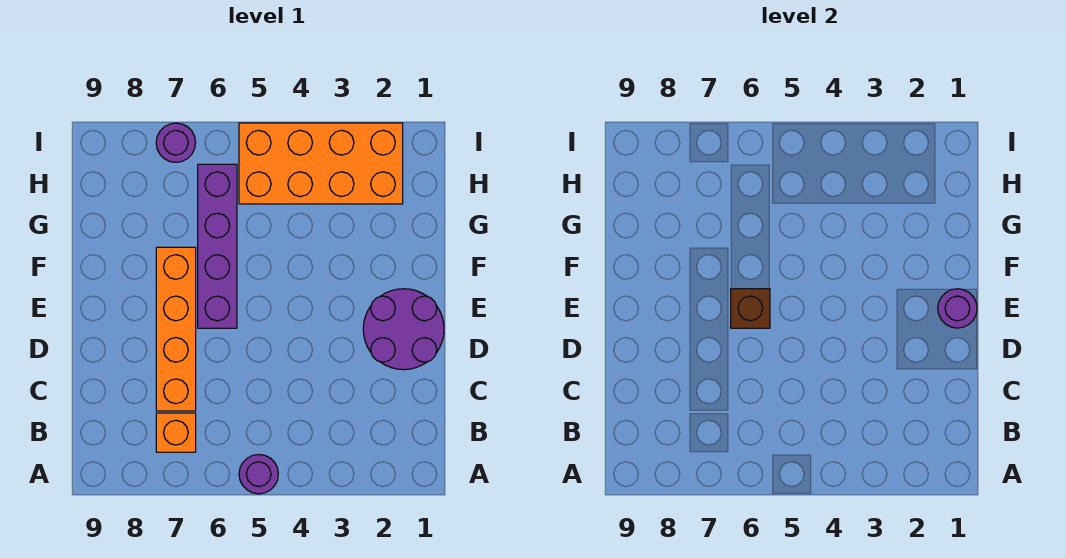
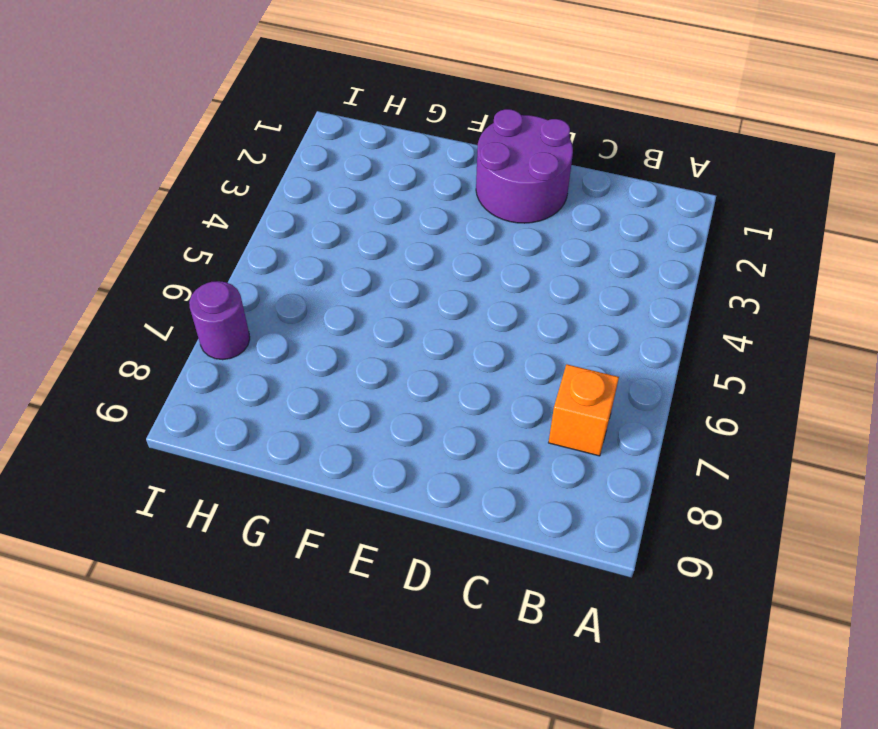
none -> purple round brick A5 level 1
none -> orange brick C7:F7 level 1

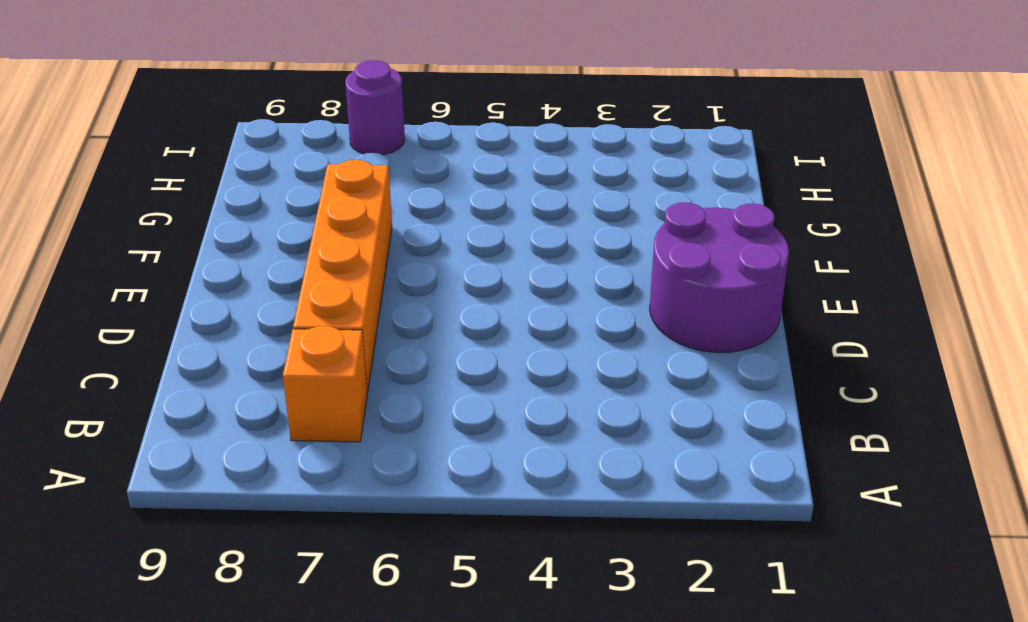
none -> purple round brick A5 level 1
none -> purple brick E6:H6 level 1

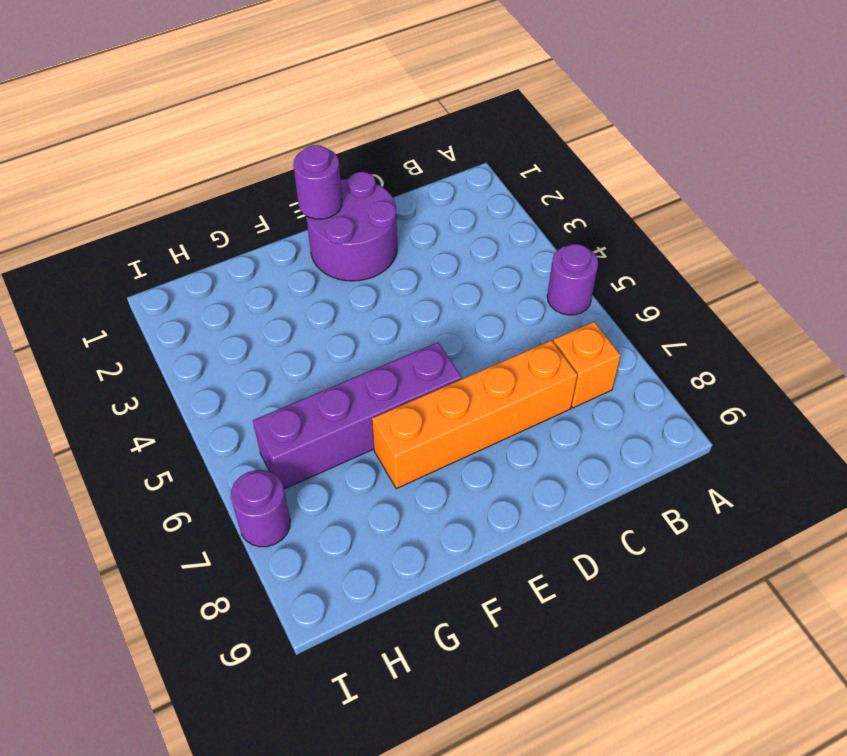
none -> orange brick H2:I5 level 1
none -> brown brick E6 level 2

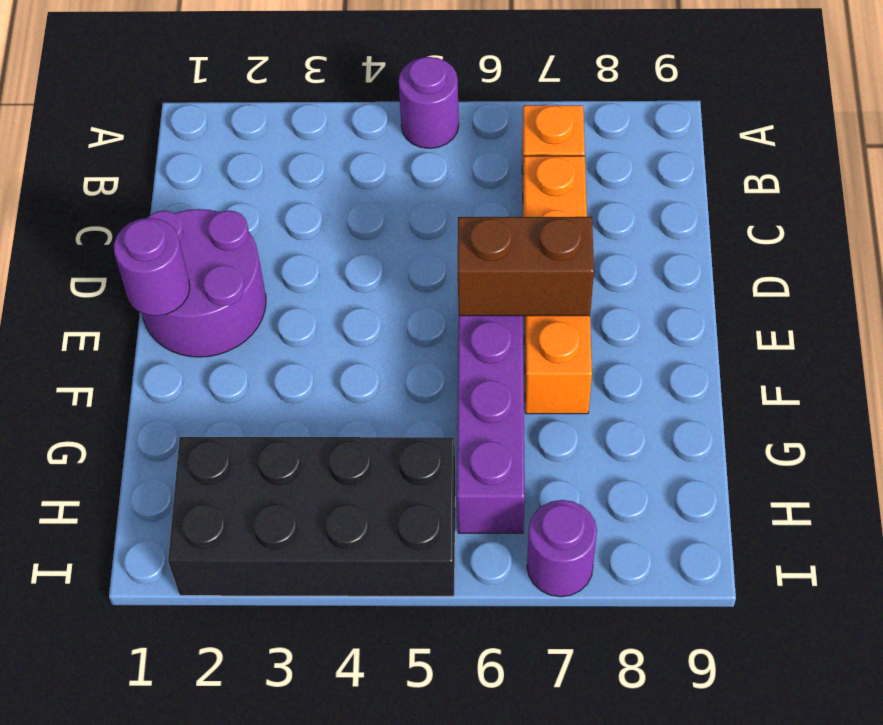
brown brick E6:E7 level 2 -> brown brick E6 level 2
black brick H2:I5 level 1 -> orange brick H2:I5 level 1

